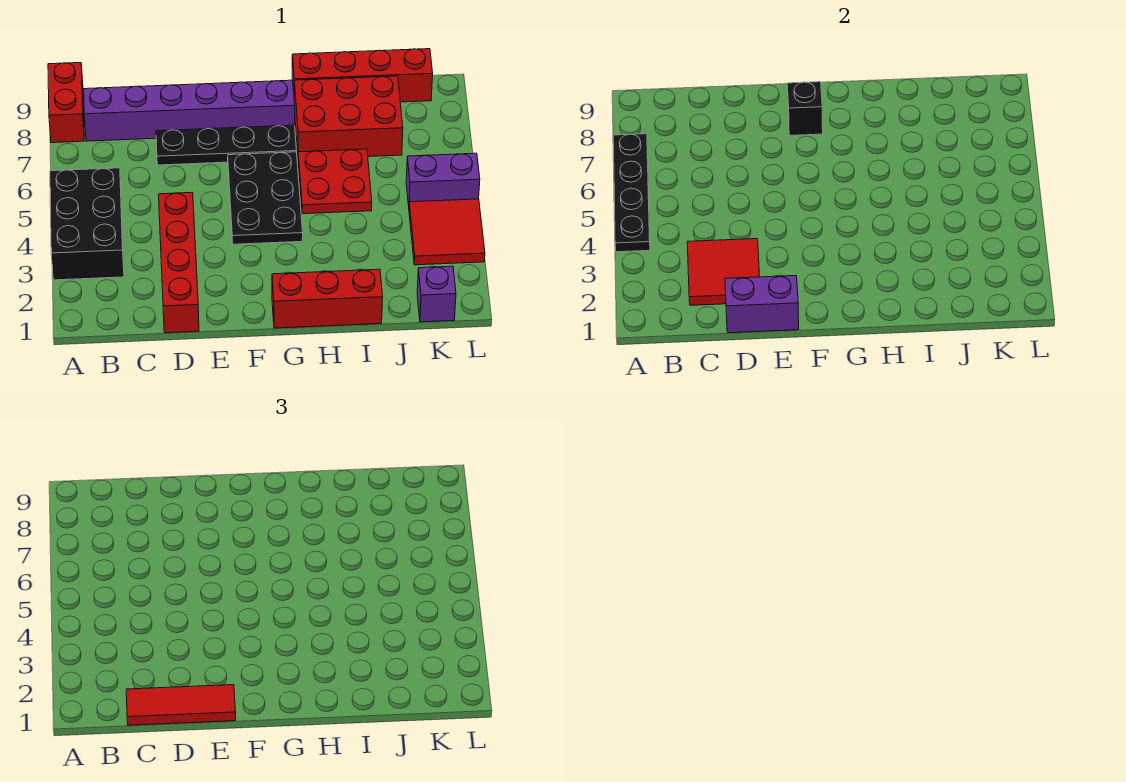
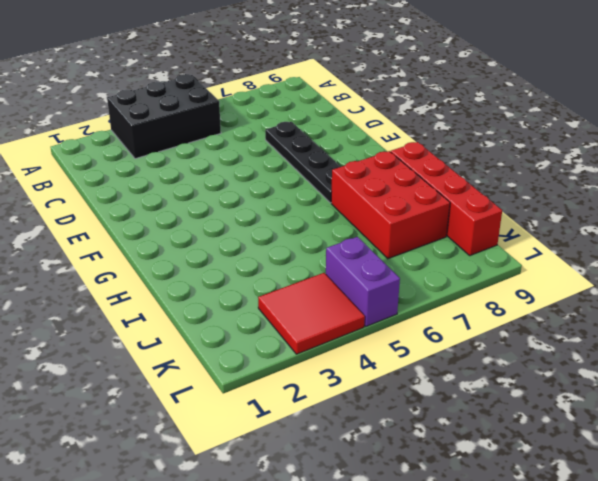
none -> red brick A8:A9 level 1
none -> purple brick B8:G8 level 1
none -> red brick D1:D4 level 1

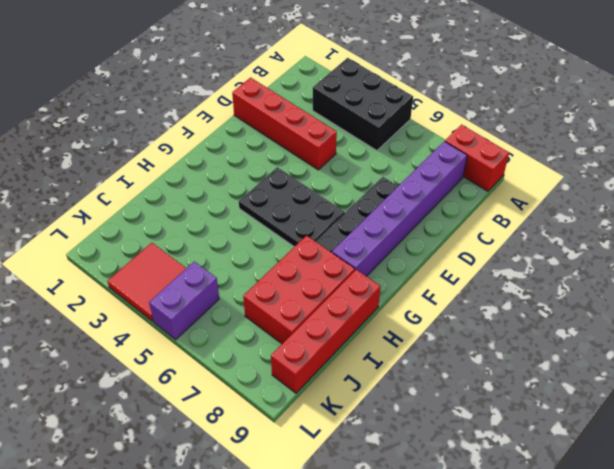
none -> red brick G1:I1 level 1
none -> red plate H5:I6 level 1
none -> purple brick K1 level 1

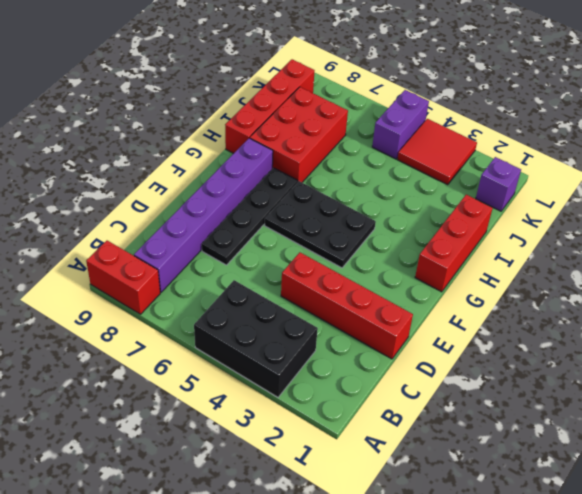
none -> red plate H5:I6 level 1
none -> black plate A4:A7 level 2
none -> red tile C2:D3 level 2

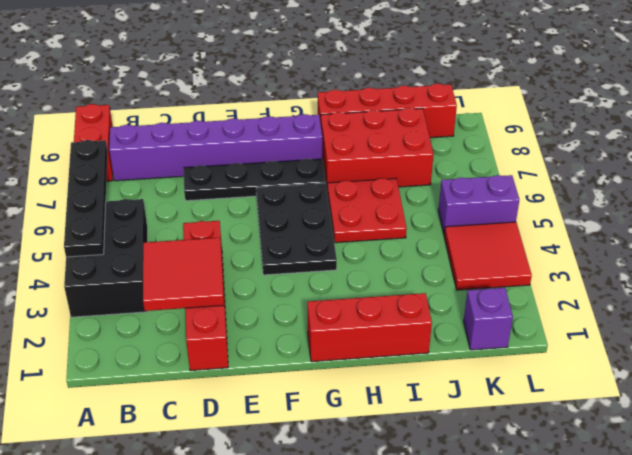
none -> purple brick D1:E1 level 2
none -> black brick F8 level 2
none -> red tile C1:E1 level 3

